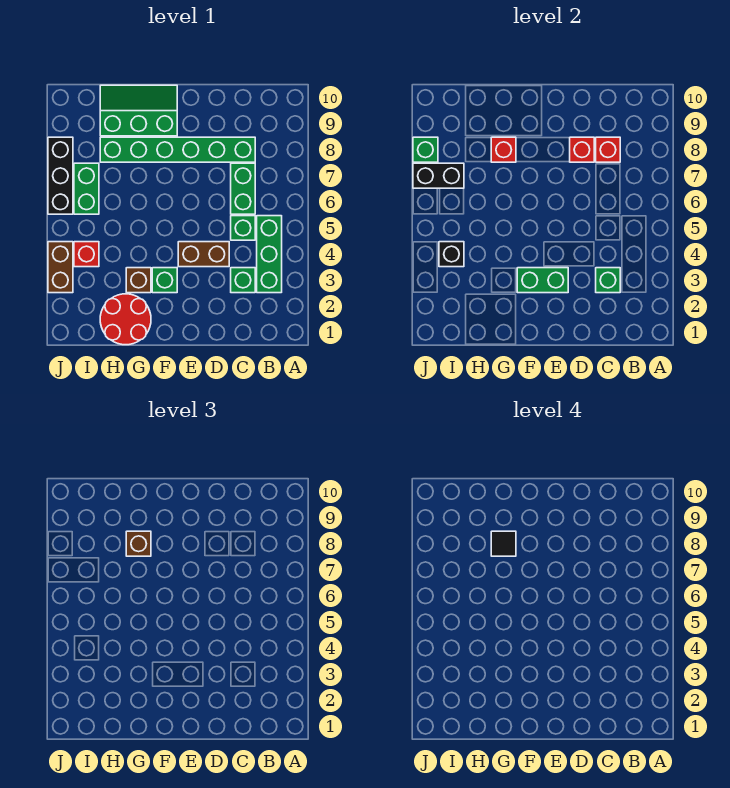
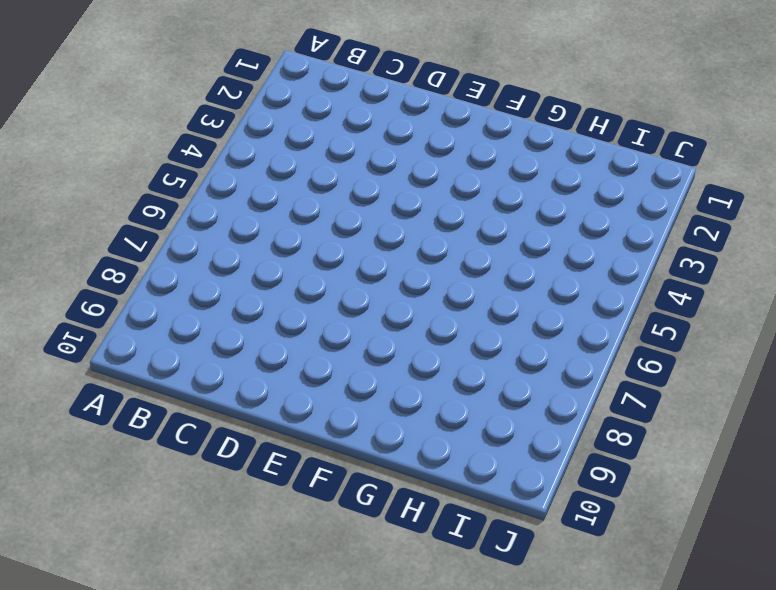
none -> green brick B3:B5 level 1
none -> green brick C3 level 1
none -> green brick C5 level 1

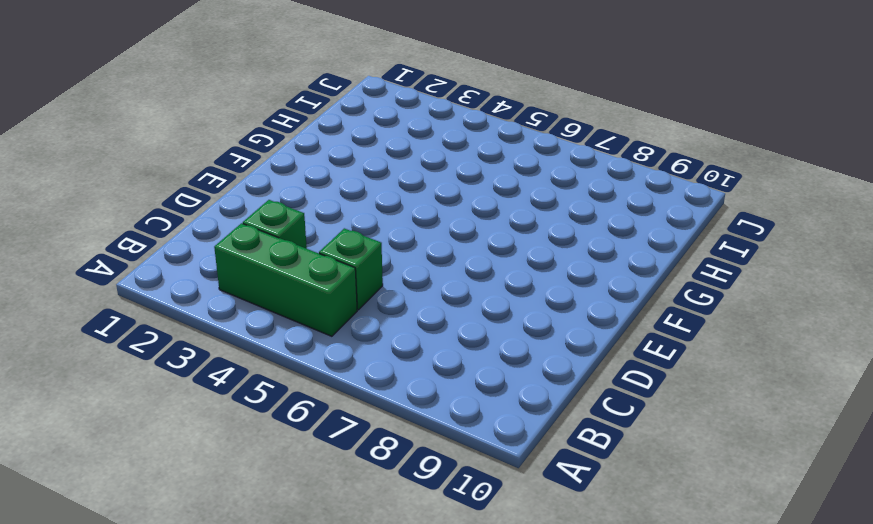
none -> green brick C6:C7 level 1
none -> green brick C8:H8 level 1
none -> brown brick D4:E4 level 1

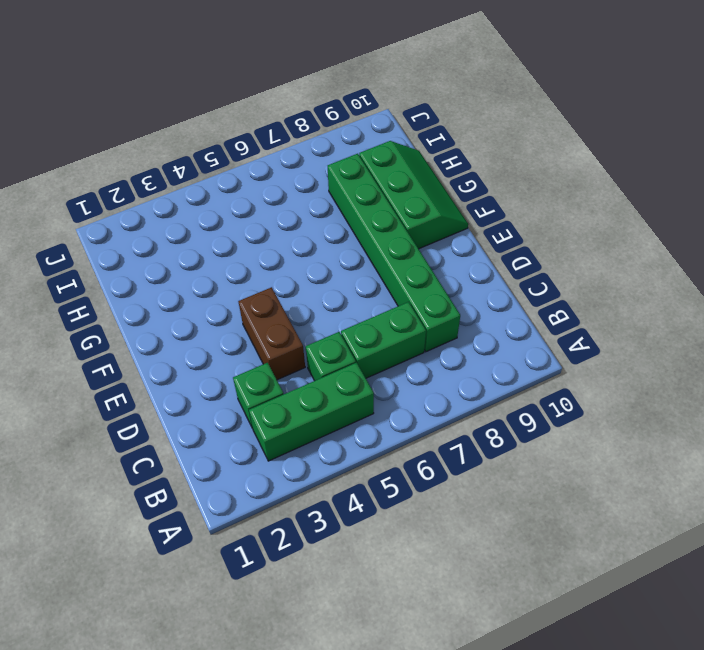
none -> green brick F3 level 1
none -> red round brick G1:H2 level 1
none -> brown brick G3 level 1

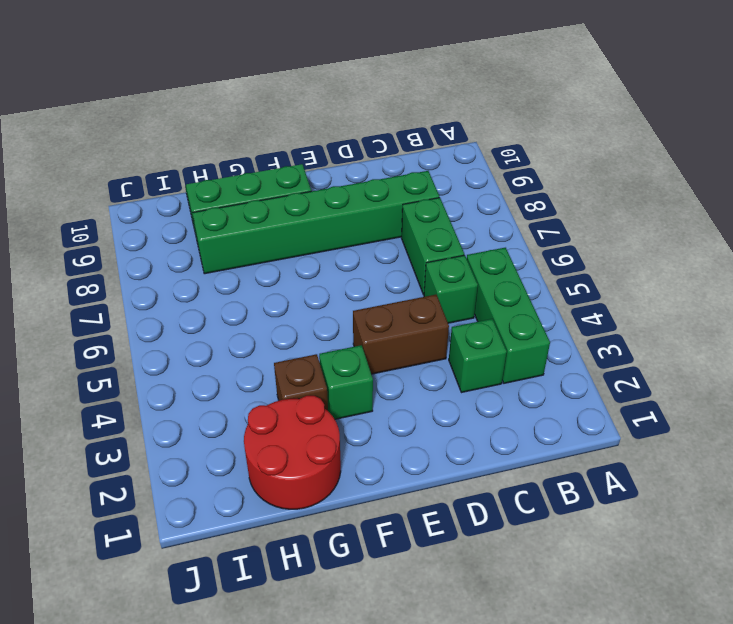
none -> red brick I4 level 1
none -> green brick I6:I7 level 1
none -> brown brick J3:J4 level 1

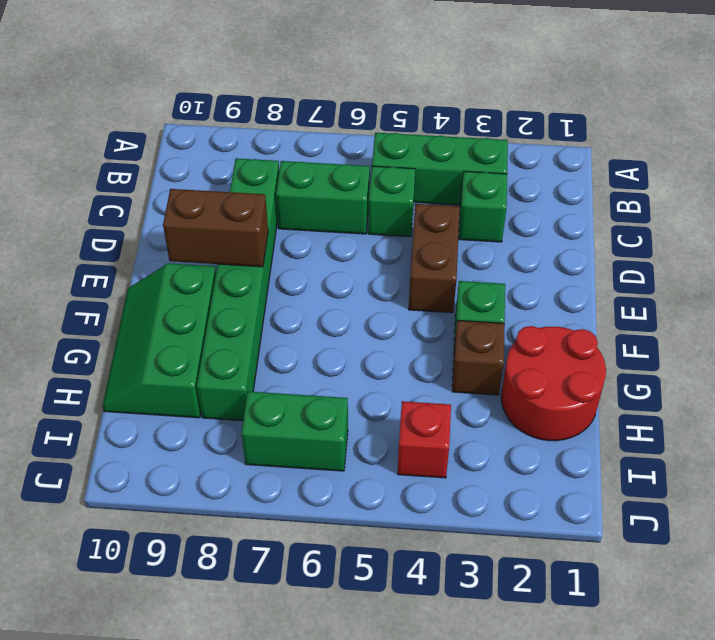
brown brick E8:E9 level 2 -> brown brick J3:J4 level 1
none -> black brick J6:J8 level 1
none -> green brick C3 level 2
none -> red brick C8 level 2

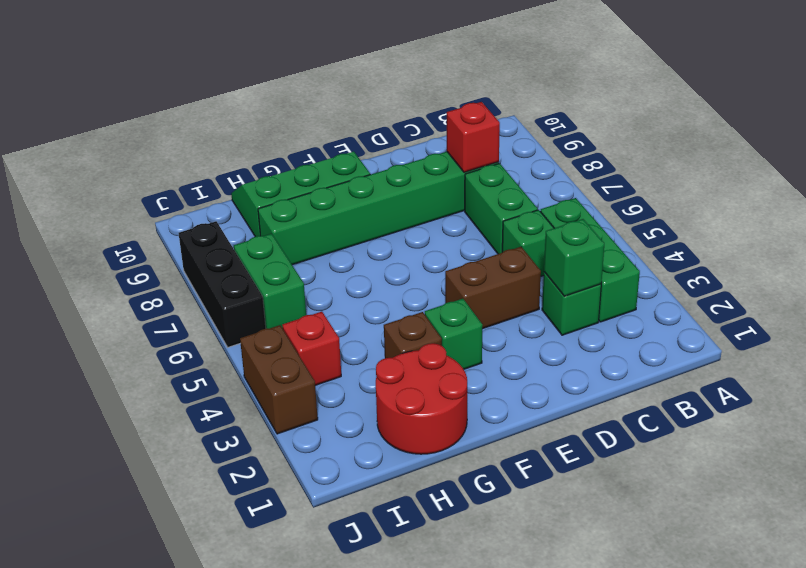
none -> red brick D8 level 2
none -> green brick E3:F3 level 2
none -> red brick G8 level 2

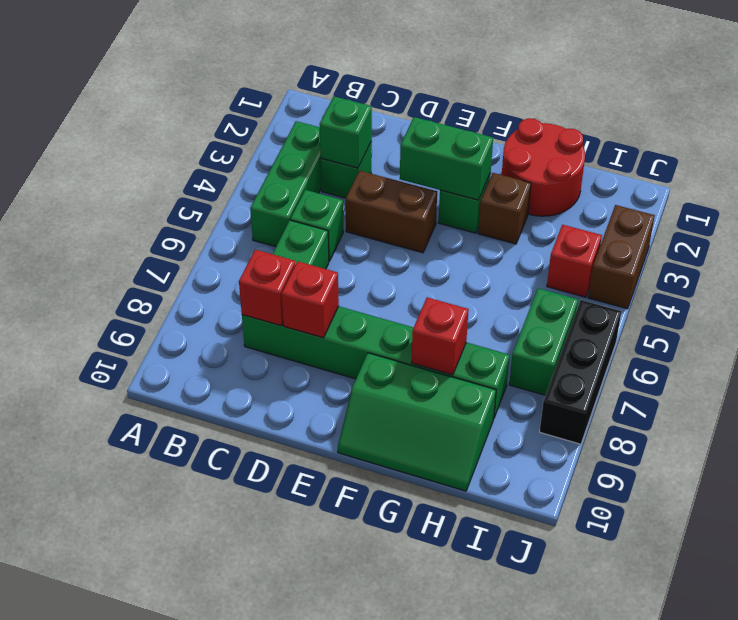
none -> black brick I4 level 2
none -> black brick I7:J7 level 2
none -> green brick J8 level 2

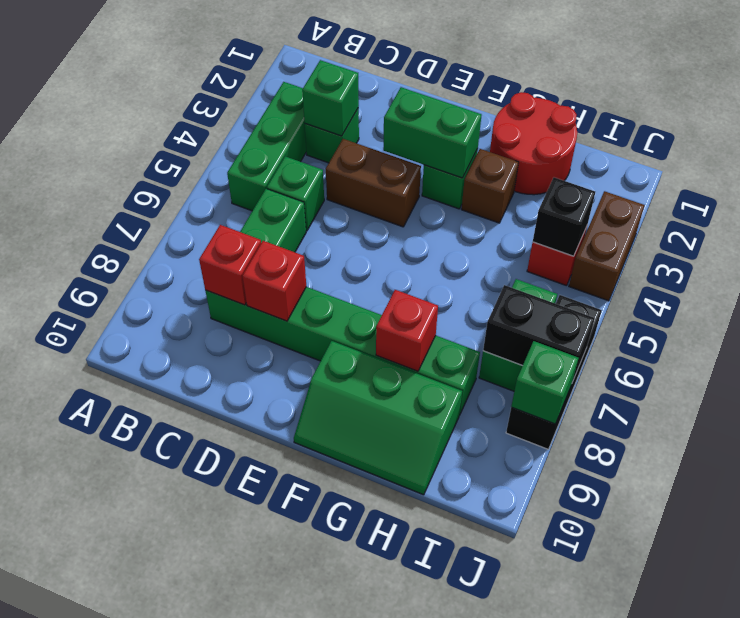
none -> brown brick G8 level 3
none -> black tile G8 level 4

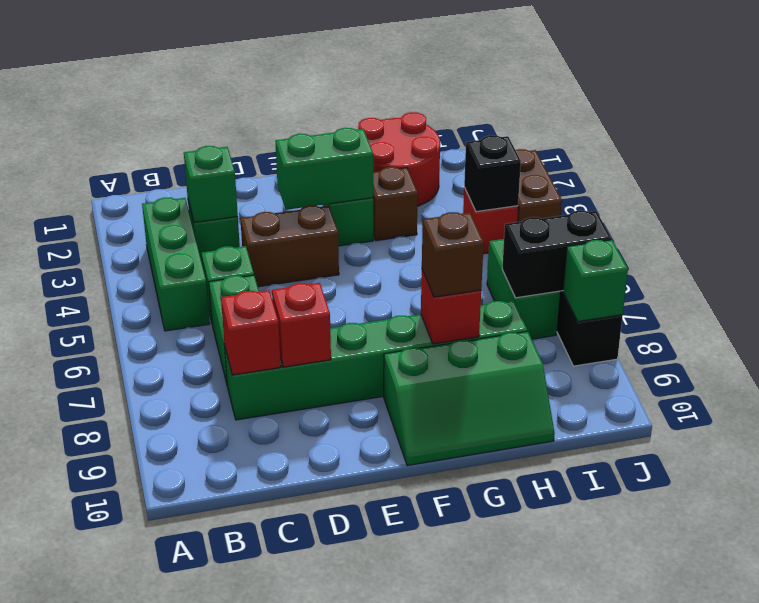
none -> black tile G8 level 4

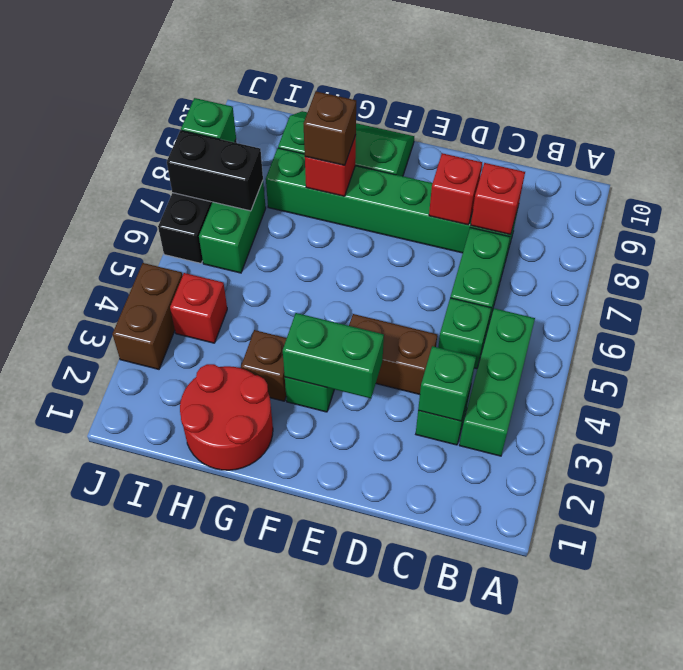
none -> black brick I4 level 2
none -> black tile G8 level 4

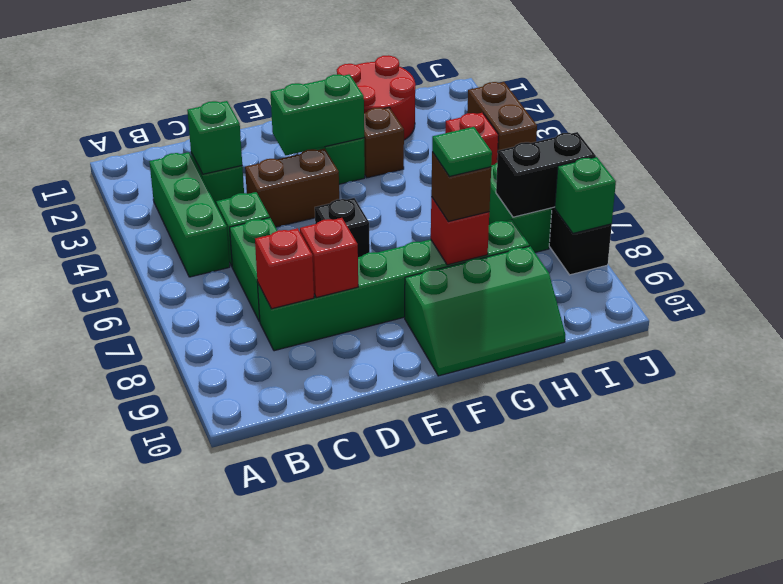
black brick E6 level 1 -> black brick I4 level 2
green tile G8 level 4 -> black tile G8 level 4

